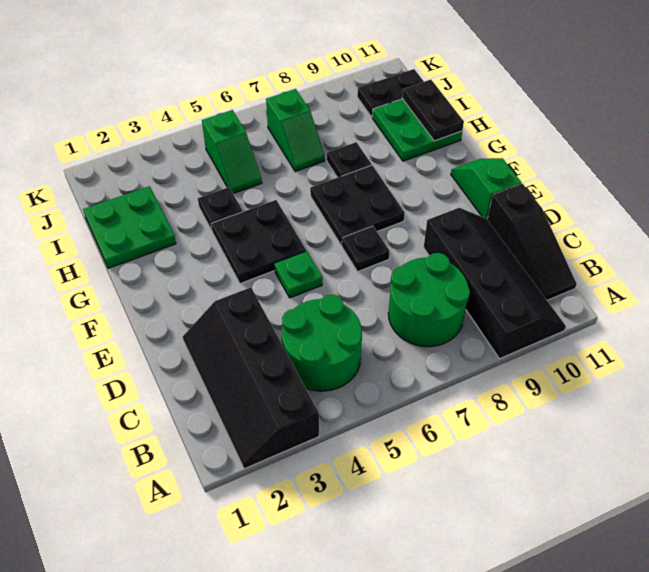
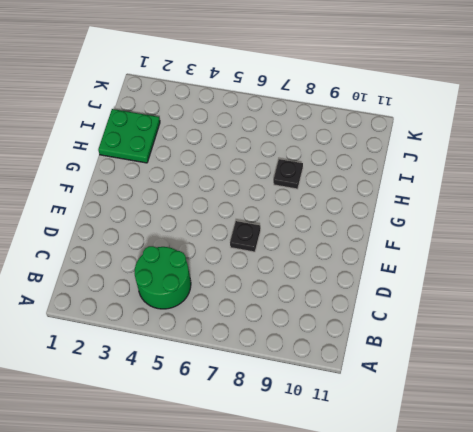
none -> black slope A2:D3 level 1 top 3
none -> black slope A9:D10 level 1 top 9
none -> green round brick B7:C8 level 1

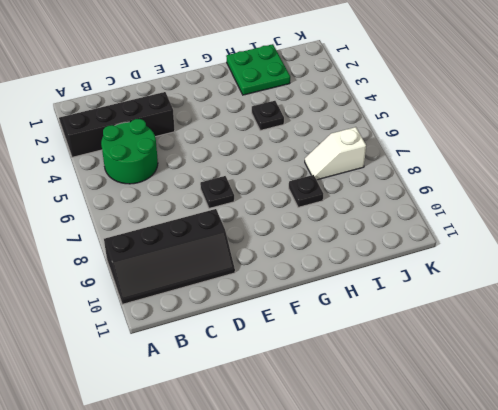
white slope I7:J7 level 1 top J -> green slope I7:J7 level 1 top J
none -> green round brick B7:C8 level 1
none -> black slope B11:D11 level 1 top D
none -> green plate E5 level 1

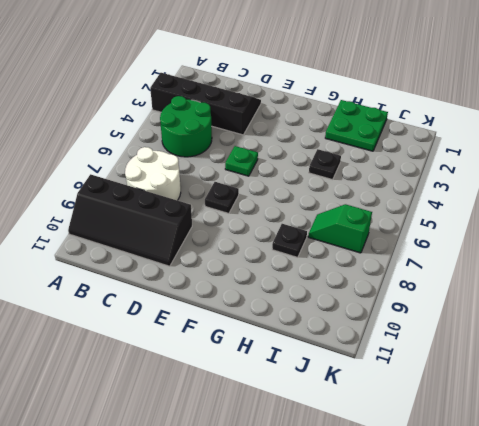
white round brick B7:C8 level 1 -> green round brick B7:C8 level 1
none -> black slope B11:D11 level 1 top D
none -> green slope E11:F11 level 1 top E
none -> black plate F4:G5 level 1

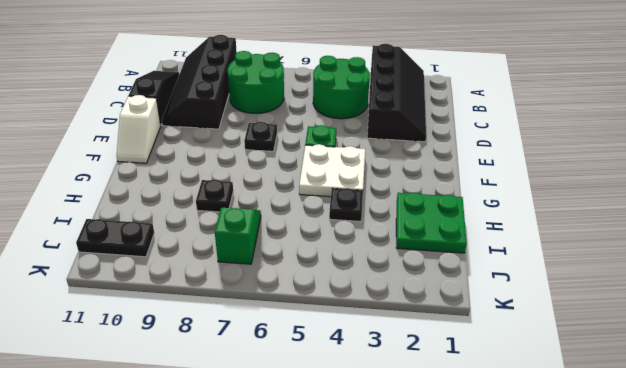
white slope E11:F11 level 1 top E -> green slope E11:F11 level 1 top E
white plate F4:G5 level 1 -> black plate F4:G5 level 1
none -> black plate F7:G8 level 1
none -> green plate H10:I11 level 1
none -> green slope I5:J5 level 1 top J

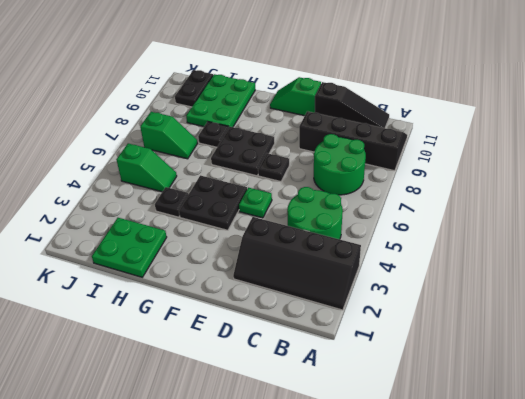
green plate H9:I11 level 1 -> green plate H10:I11 level 1
none -> black plate H11:I11 level 2

